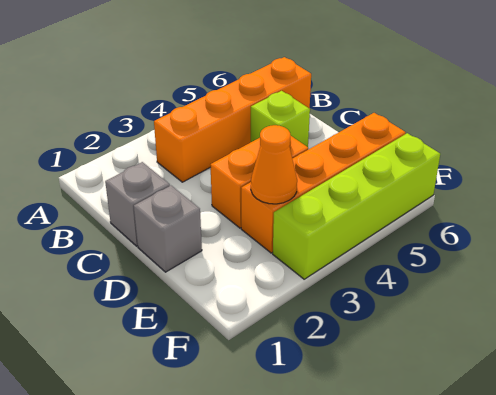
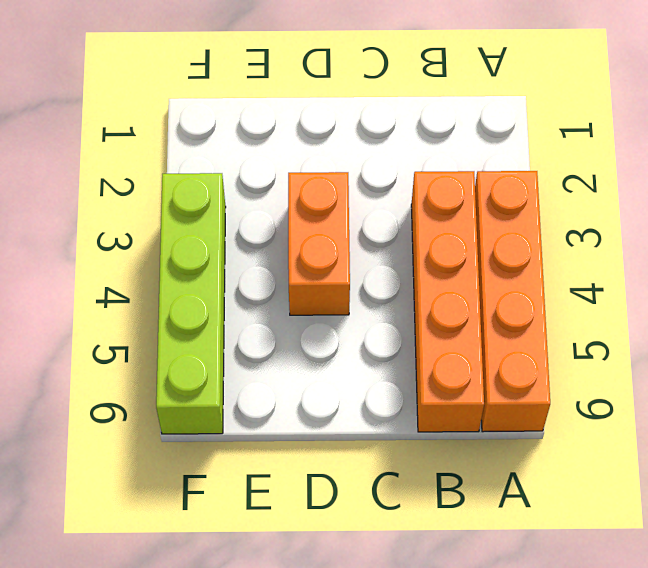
orange brick A3:A6 level 1 -> orange brick E3:E6 level 1
none -> grey brick C1 level 1
none -> lime brick C5 level 1

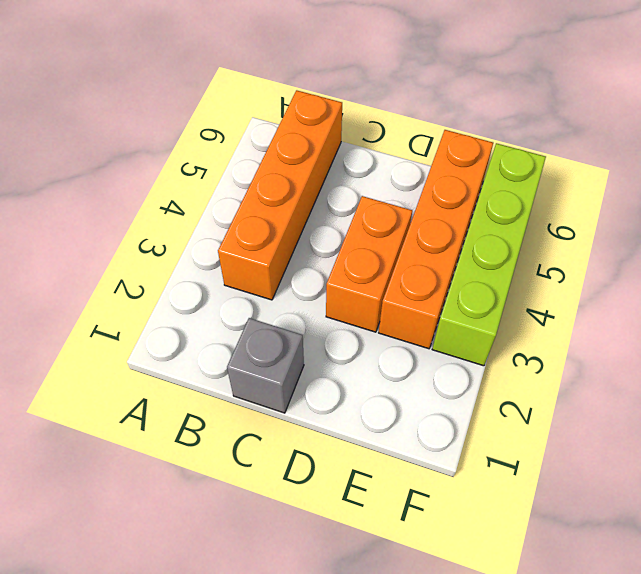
none -> lime brick C5 level 1
none -> grey brick D1 level 1

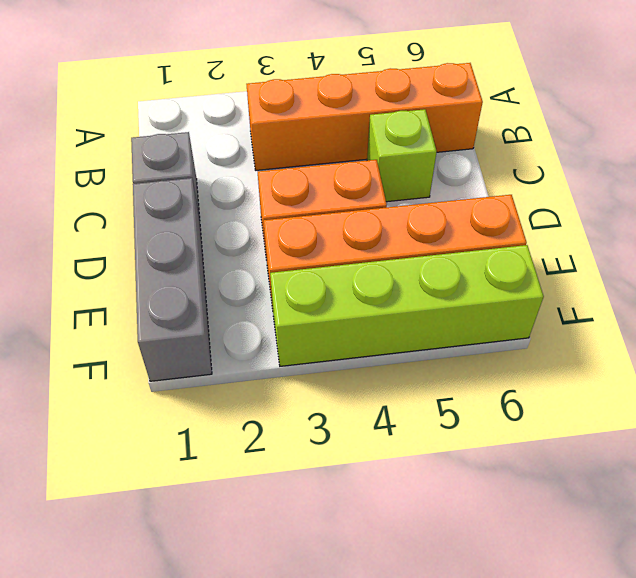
grey brick D1:F1 level 1 -> grey brick D1 level 1
none -> orange cone E3 level 2

